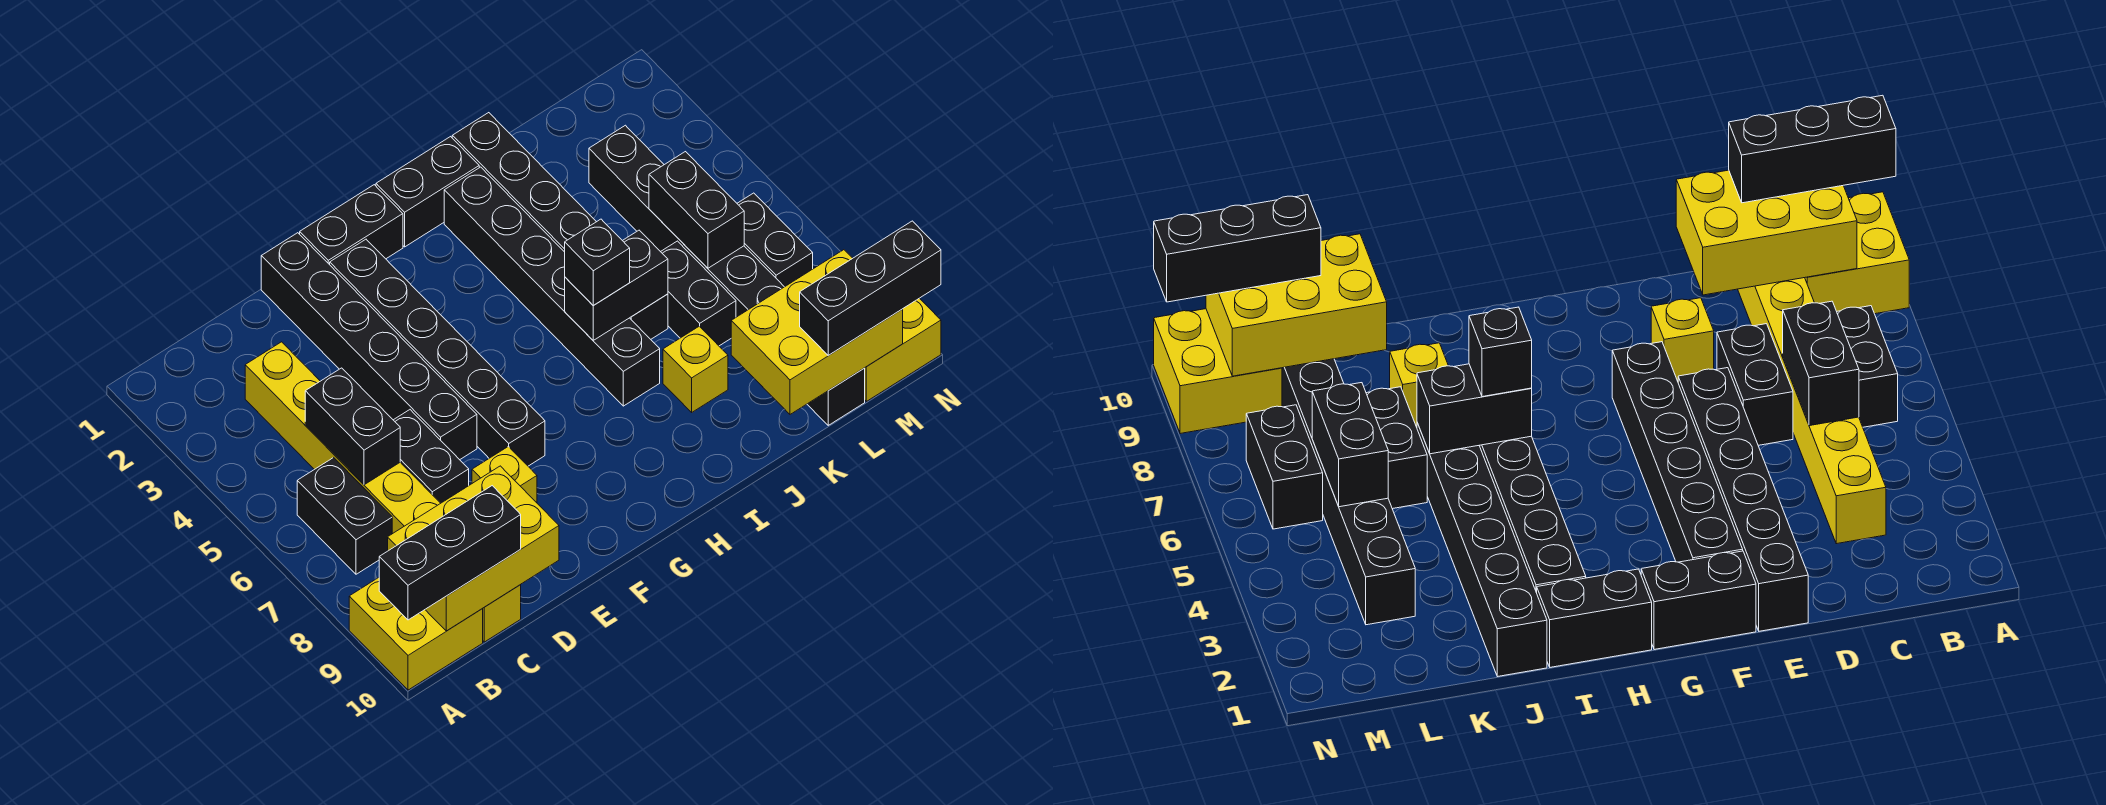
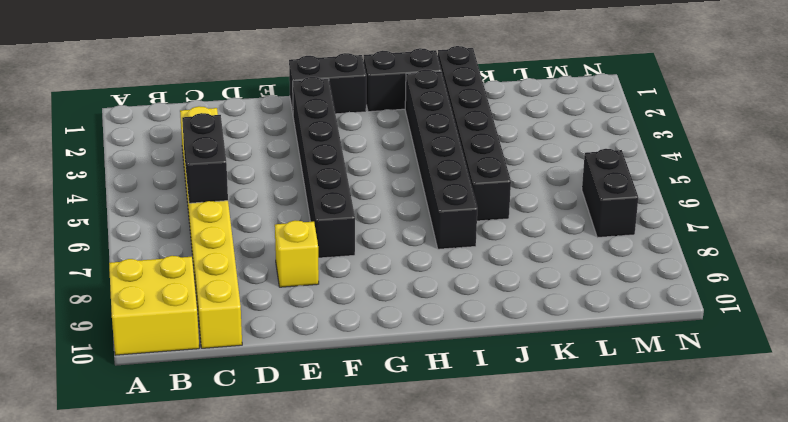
none -> black brick B6:B7 level 1
none -> black brick D6:D7 level 1
none -> black brick E1:E6 level 1

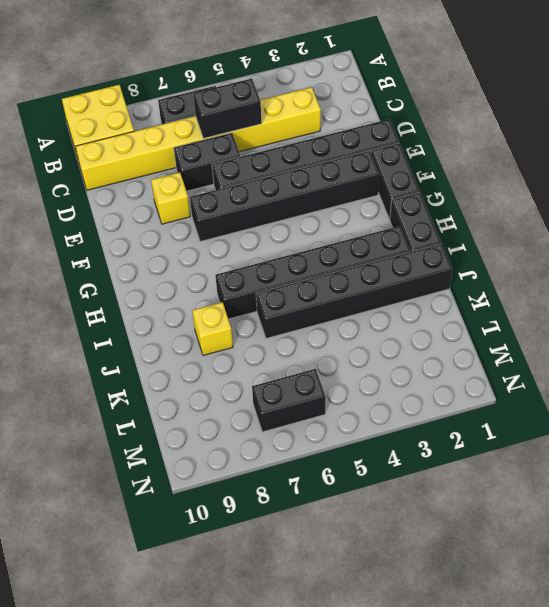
none -> black brick K6:K7 level 1
none -> black brick L3:L10 level 1
none -> yellow brick M9:N10 level 1

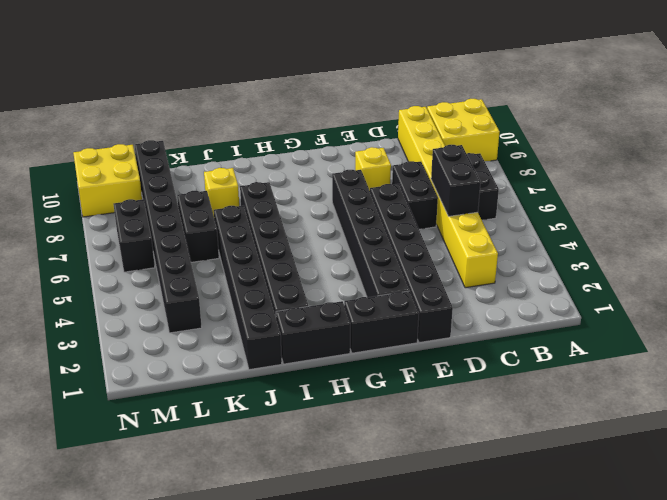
none -> yellow brick B9:D10 level 2
none -> black brick I6:J6 level 2
none -> yellow brick K9:M10 level 2

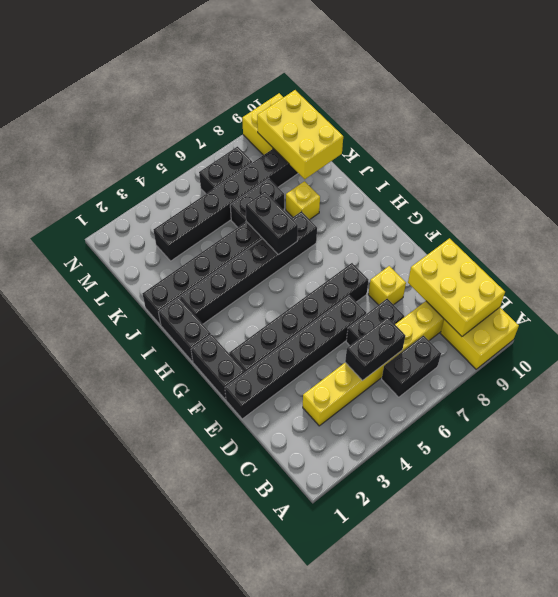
none -> black brick L5:L6 level 2
none -> black brick A10:C10 level 3
none -> black brick I6 level 3

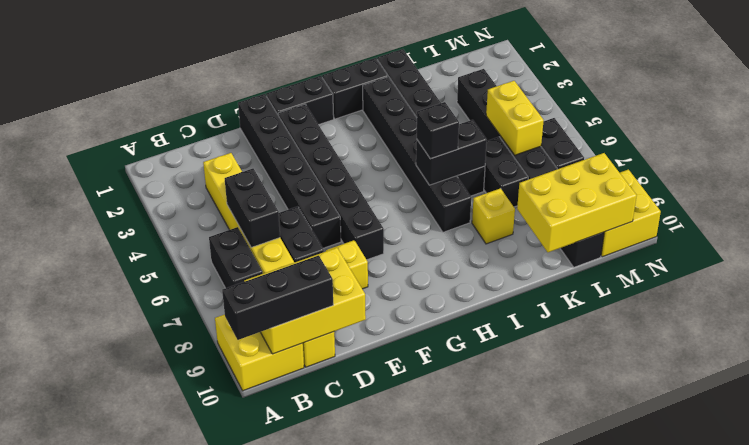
yellow brick L5:L6 level 2 -> black brick L5:L6 level 2
none -> black brick L10:N10 level 3

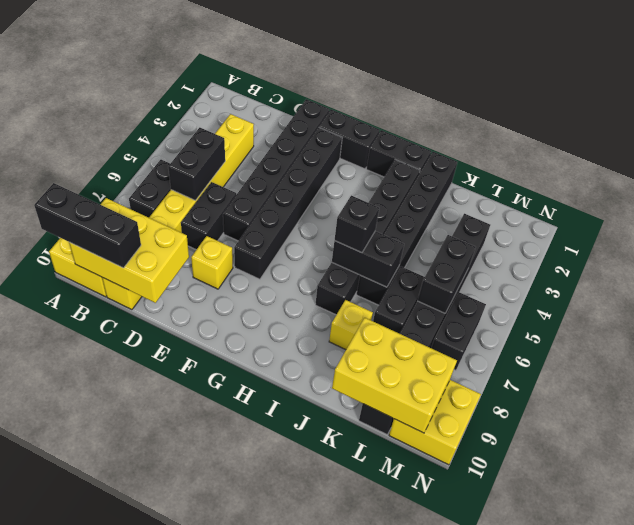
none -> black brick L10:N10 level 3

